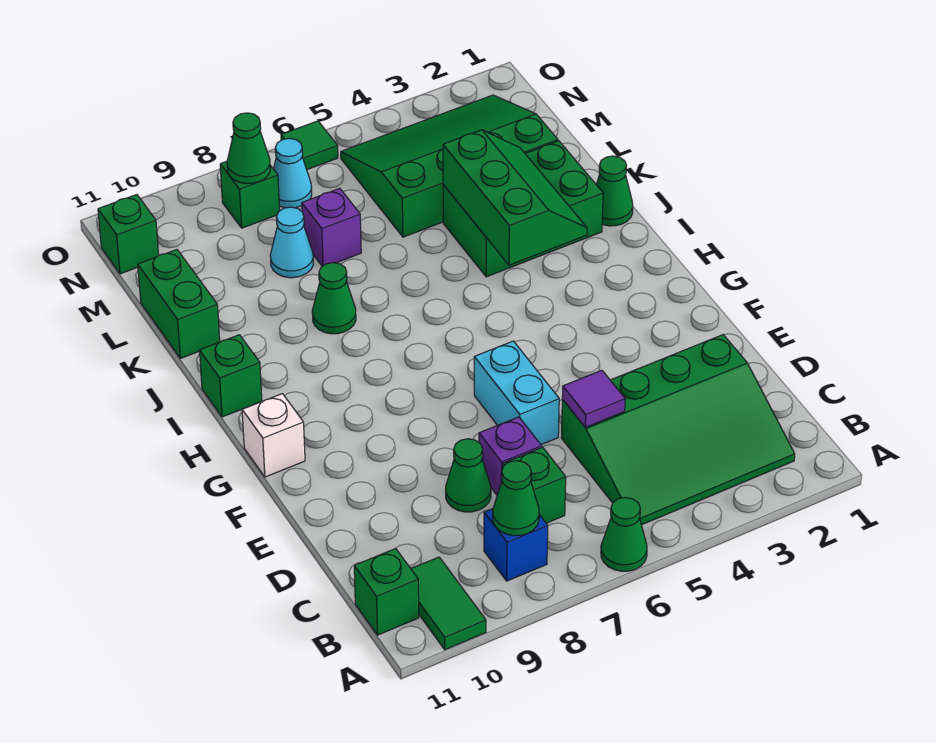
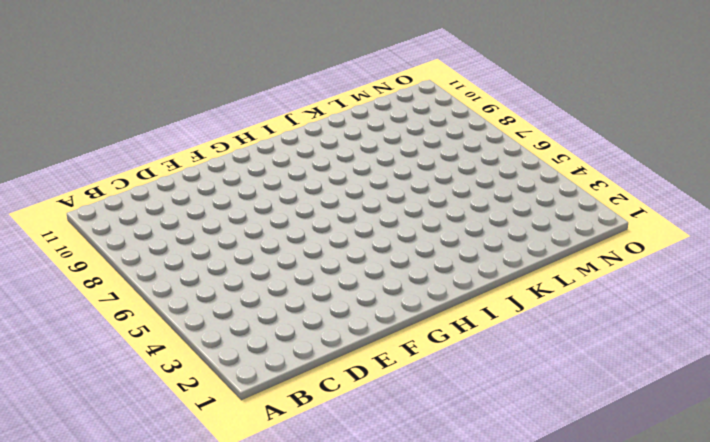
none -> green cone A6 level 1
none -> green tile A10:B10 level 1
none -> green slope B2:D5 level 1 top D

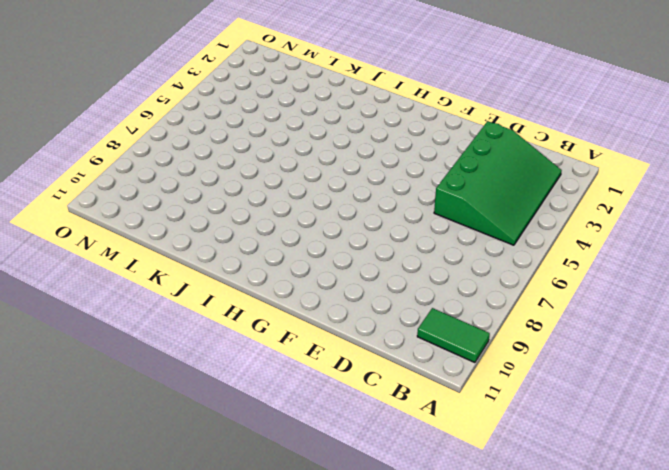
none -> green cone A6 level 1
none -> blue brick B8 level 1
none -> green brick B11 level 1

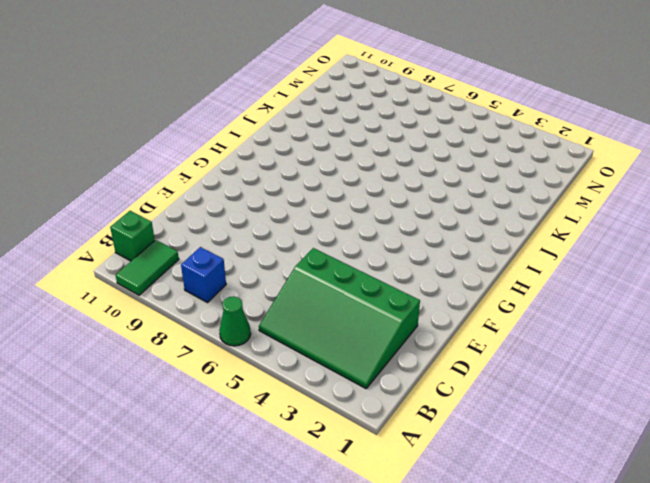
none -> green brick C7 level 1
none -> purple brick D7 level 1
none -> green cone D8 level 1

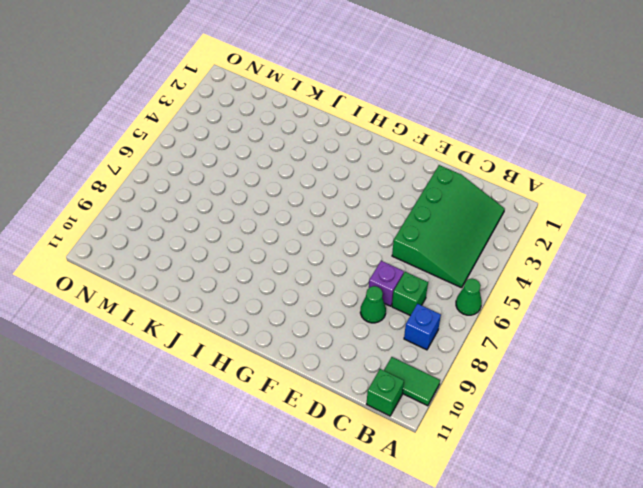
none -> cyan brick E6:F6 level 1
none -> white brick G11 level 1
none -> green brick I11 level 1

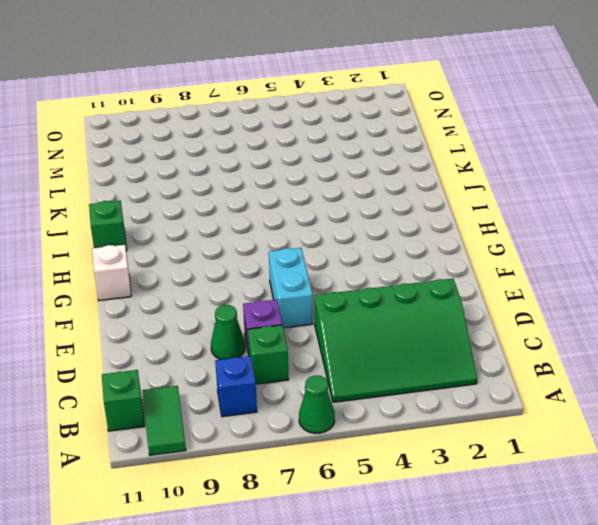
none -> green cone J1 level 1
none -> green brick J2:K4 level 1
none -> green cone J8 level 1

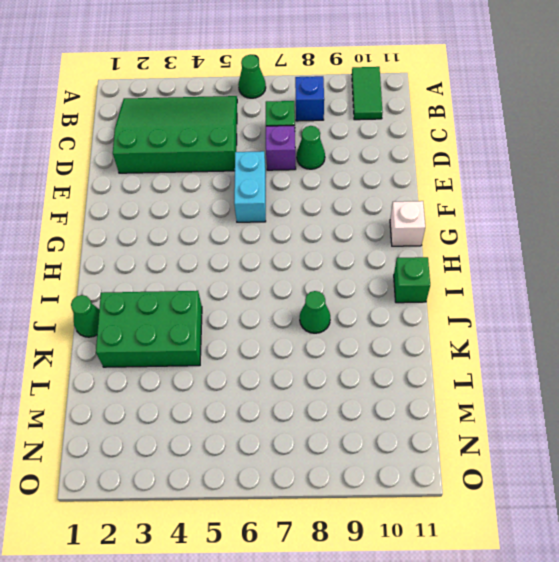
none -> green brick B11 level 1
none -> green brick K11:L11 level 1
none -> green slope L2:N5 level 1 top L

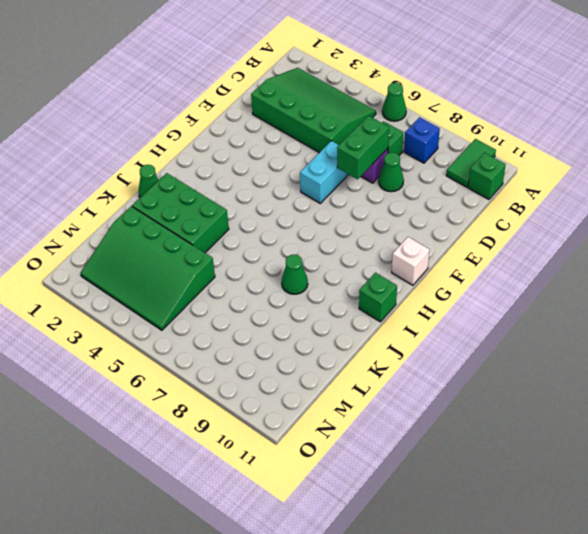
green brick D7:E7 level 2 -> green brick K11:L11 level 1
none -> purple brick L7 level 1
none -> cyan cone L8 level 1
none -> cyan cone N7 level 1

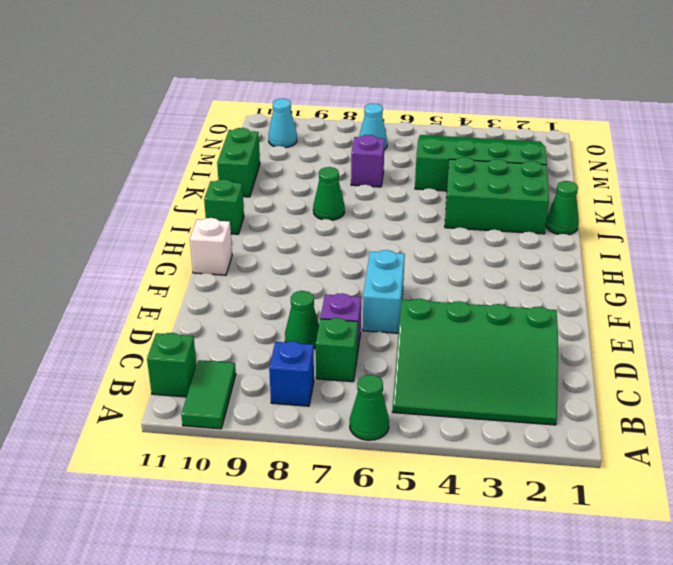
cyan cone N10 level 1 -> cyan cone L8 level 1
none -> green brick N8 level 1
none -> green brick N11 level 1
none -> green tile O6 level 1

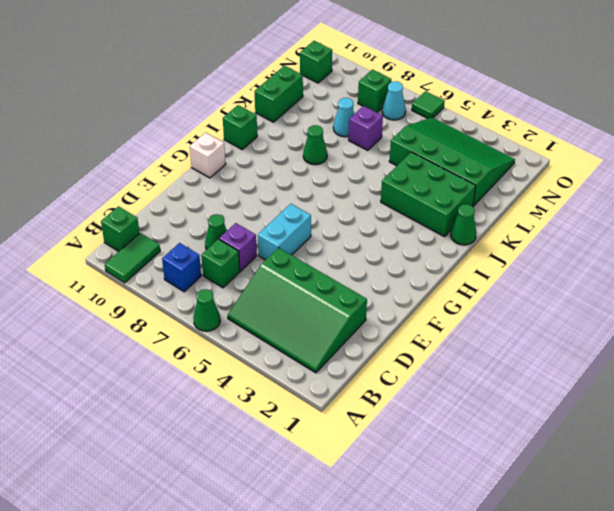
none -> green cone B8 level 2
none -> purple tile D5 level 2
none -> green slope I3:K4 level 2 top 4

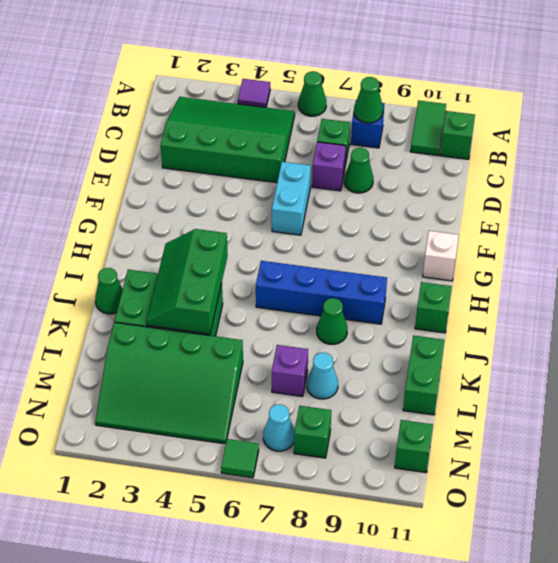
purple tile A4 level 1 -> purple tile D5 level 2
blue brick I6:I9 level 1 -> none
none -> green cone N8 level 2

